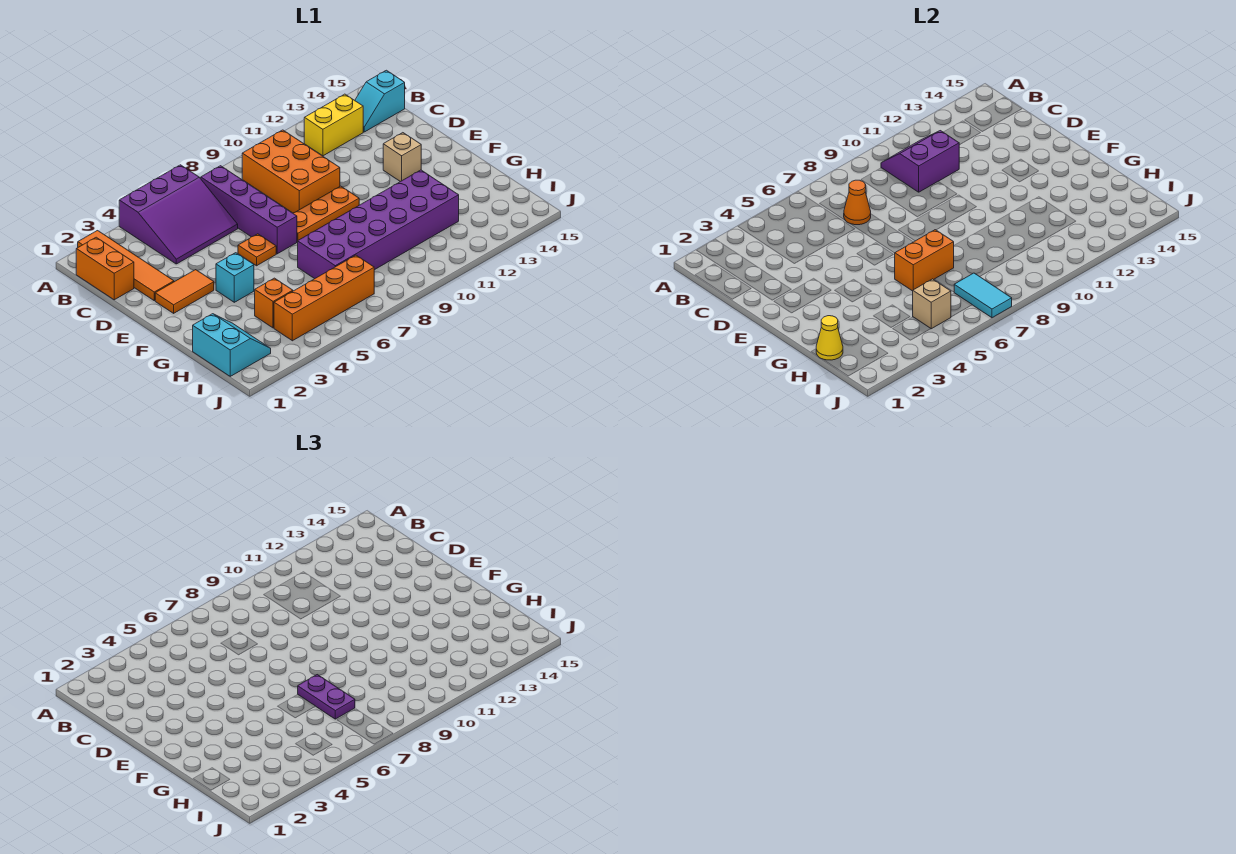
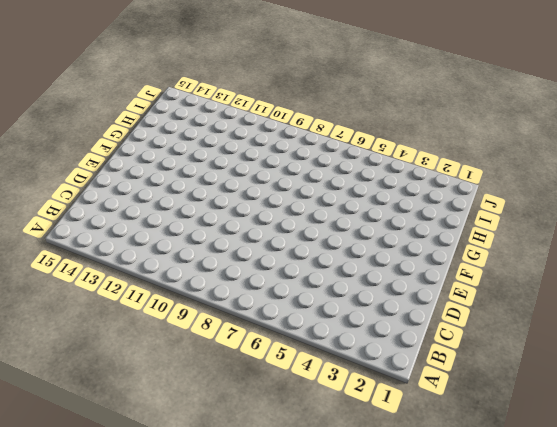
none -> orange tile A2:D2 level 1
none -> purple slope A4:C6 level 1 top A
none -> orange brick B1:C1 level 1

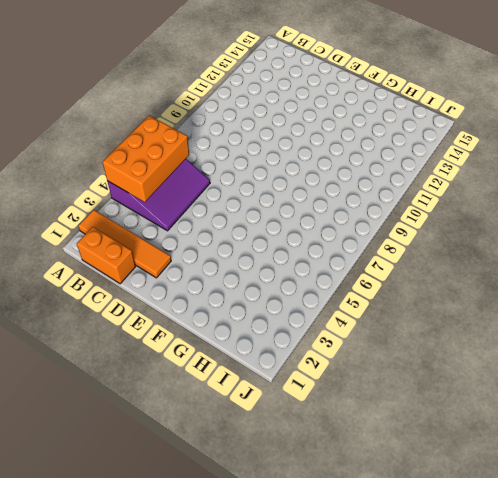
orange brick A4:B6 level 2 -> orange brick B9:D10 level 1
none -> purple brick B7:E7 level 1
none -> yellow brick B12:B13 level 1
none -> cyan slope B14:B15 level 1 top 15

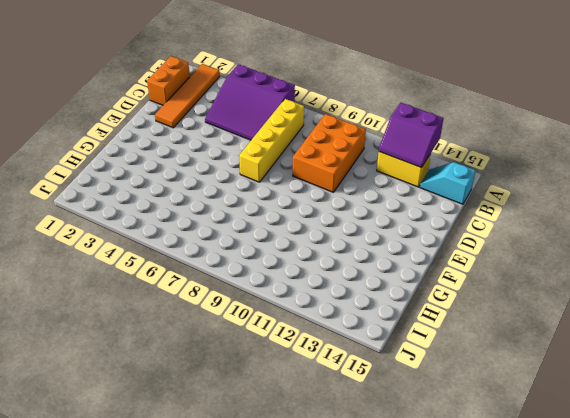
purple slope A12:B13 level 2 top A -> purple slope B10:C11 level 2 top C
yellow brick B7:E7 level 1 -> purple brick B7:E7 level 1
none -> orange tile E2:E3 level 1
none -> orange plate E6 level 1
none -> orange plate E8:E10 level 1

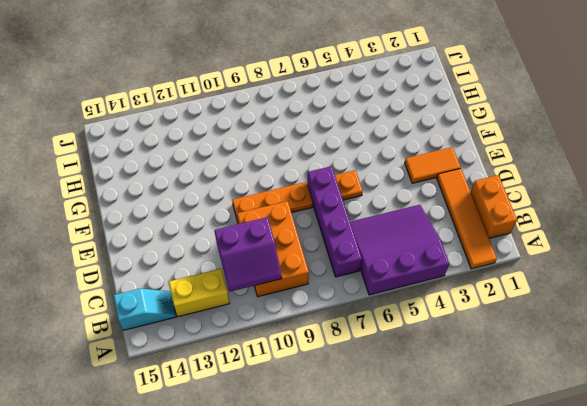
none -> tan brick E13 level 1
none -> cyan brick F4 level 1
none -> purple brick G7:H12 level 1

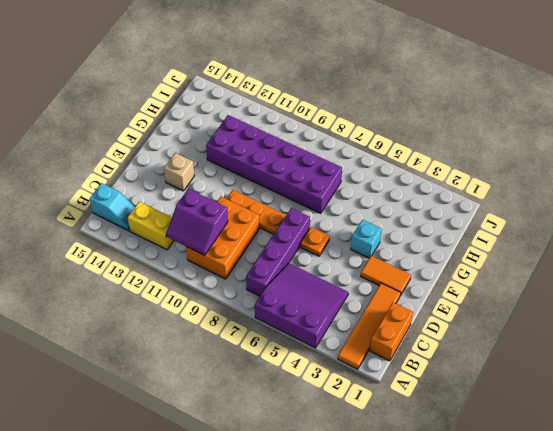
none -> cyan slope H1:I2 level 1 top 1
none -> orange brick H4 level 1
none -> orange brick I4:I7 level 1

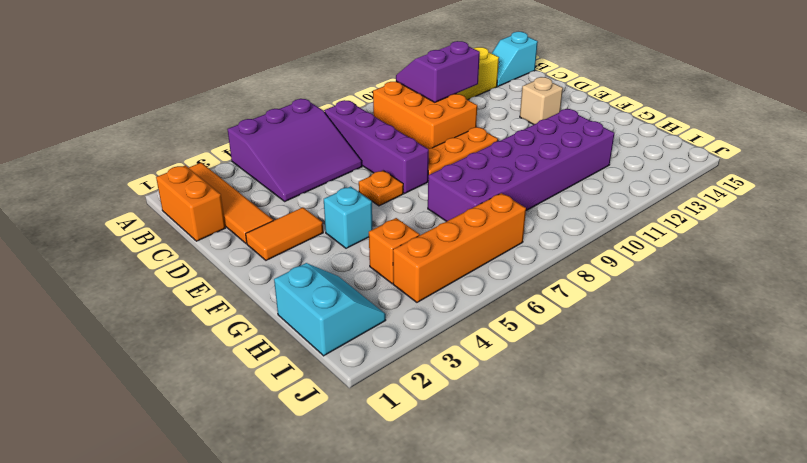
none -> orange cone C7 level 2
none -> orange brick G6:G7 level 2
none -> yellow cone H1 level 2

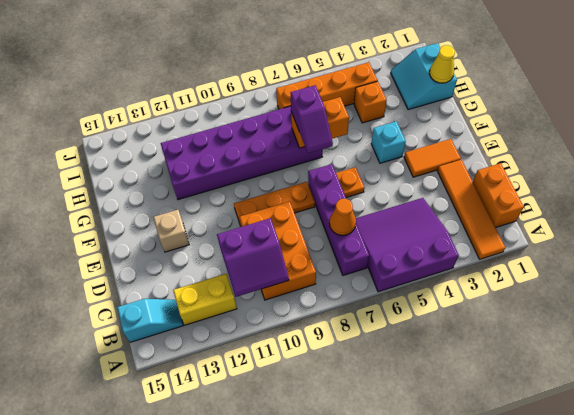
purple slope F7:G7 level 3 top G -> purple plate G7:H7 level 3
none -> tan brick I5 level 2
none -> cyan tile I7:J7 level 2

